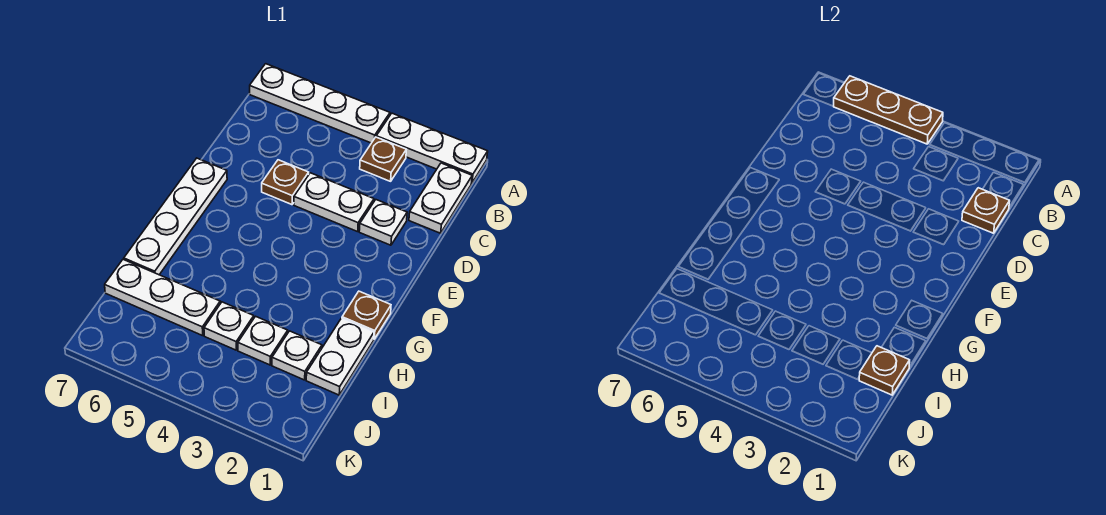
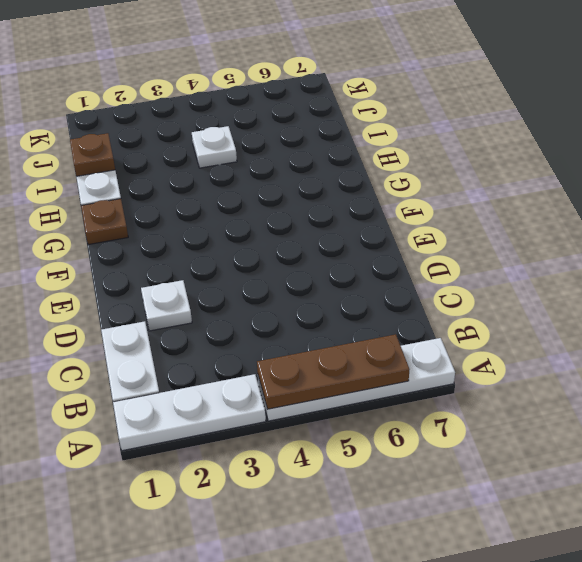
none -> brown plate B3 level 1
none -> white plate D3:D4 level 1
none -> brown plate D5 level 1

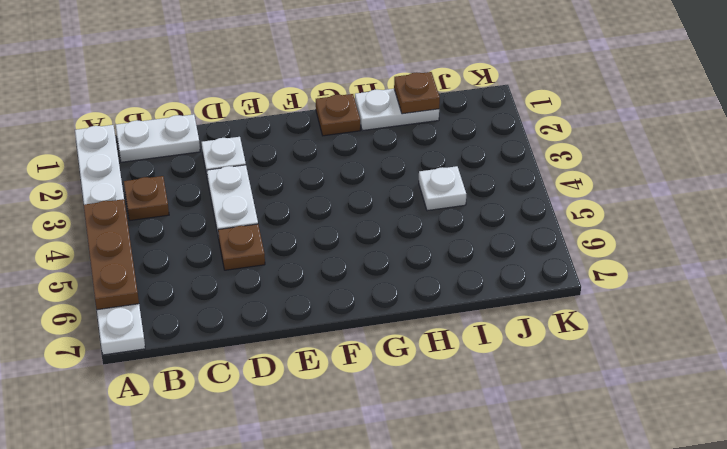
none -> white plate E7:H7 level 1
none -> white plate I2 level 1
none -> white plate I3 level 1

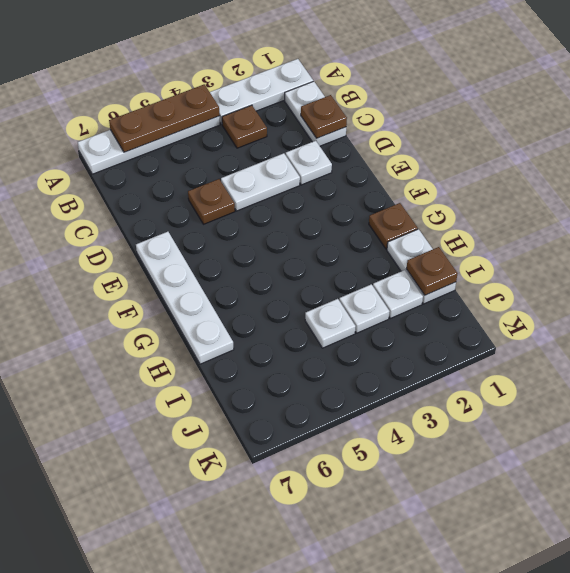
none -> white plate I5:I7 level 1

